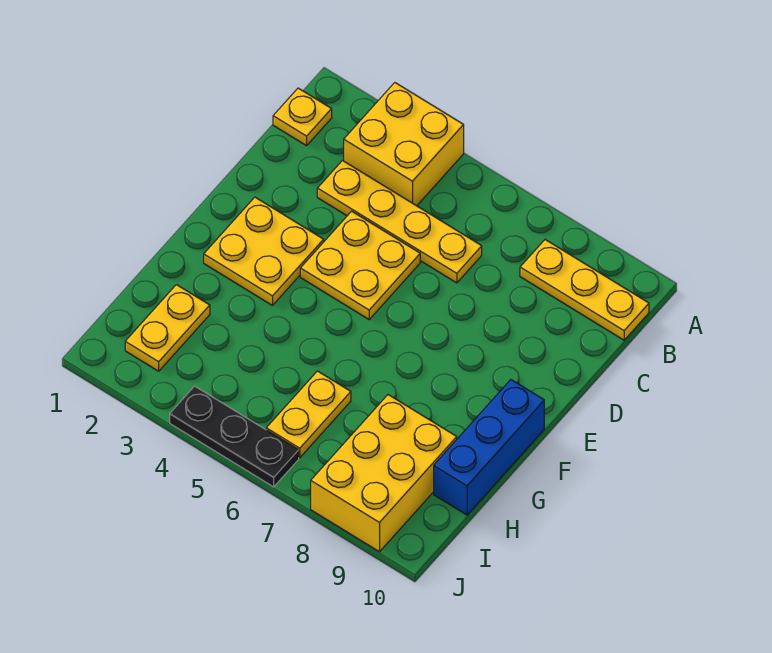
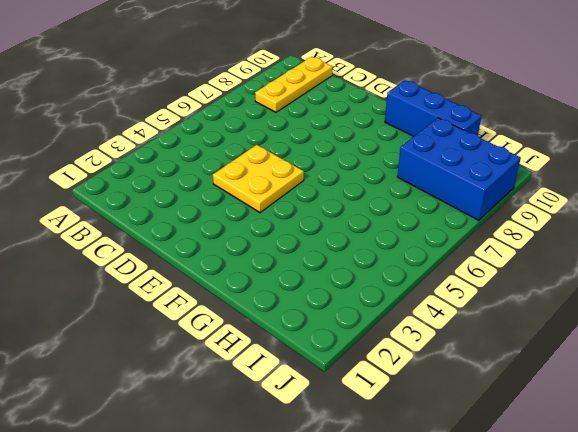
blue brick H8:J9 level 1 -> yellow brick H8:J9 level 1
none -> yellow brick A3:B4 level 1
none -> yellow plate B1 level 1

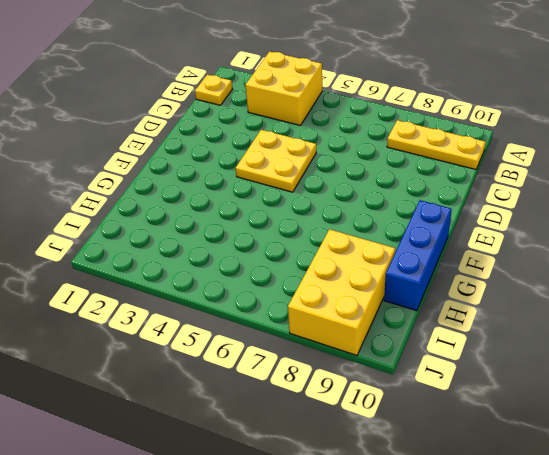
none -> yellow plate C3:C6 level 1
none -> yellow plate E2:F3 level 1

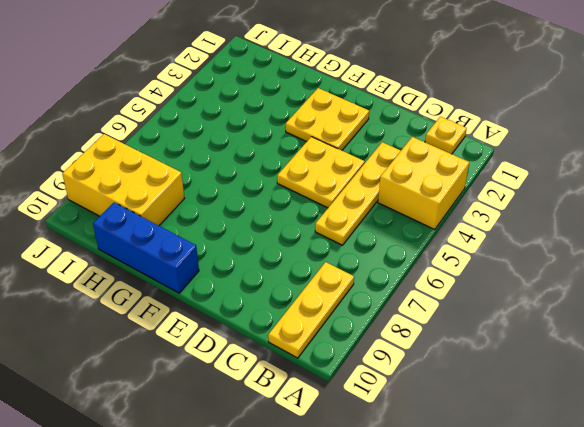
none -> yellow plate H2:I2 level 1
none -> yellow plate H6:I6 level 1

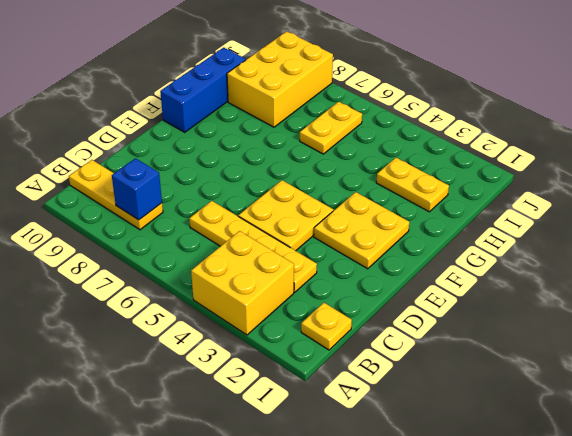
blue brick B8 level 2 -> none
yellow plate H2:H3 level 1 -> yellow plate H2:I2 level 1
none -> black plate J4:J6 level 1

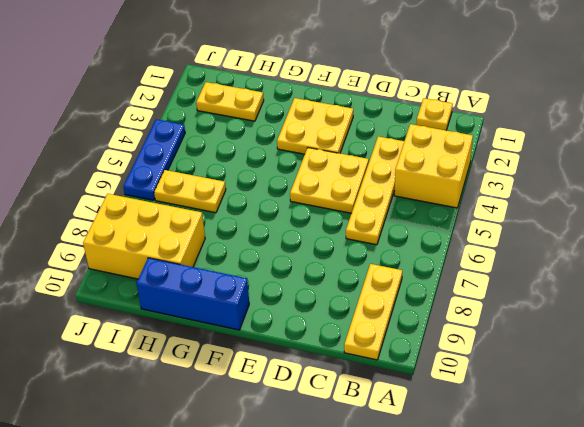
blue plate J4:J6 level 1 -> black plate J4:J6 level 1

